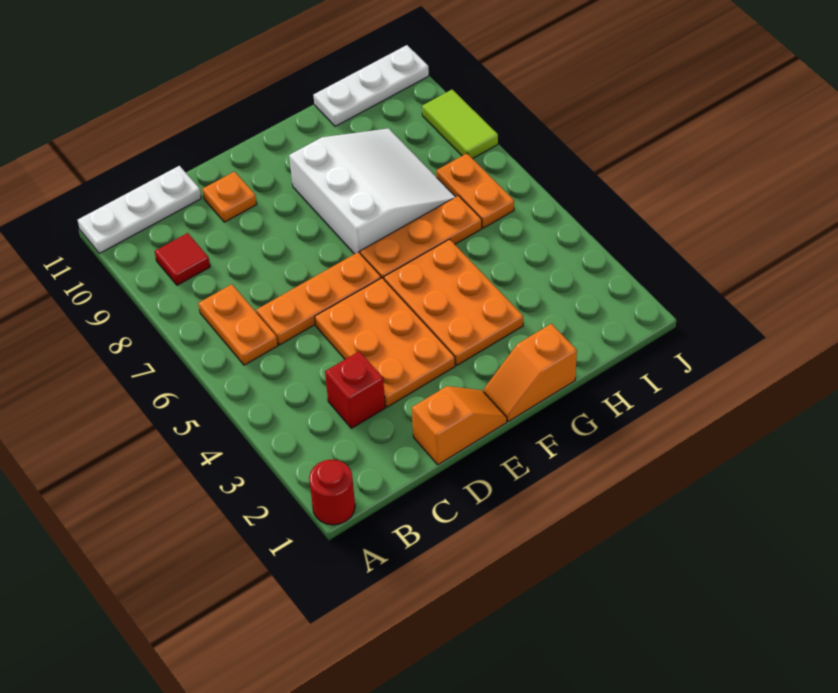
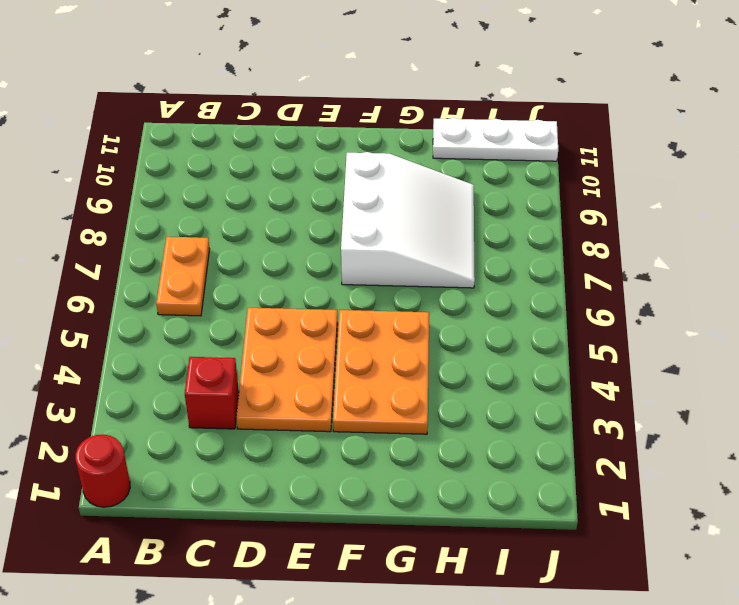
none -> white plate A11:C11 level 1
none -> red tile B9 level 1
none -> orange plate C6:E6 level 1

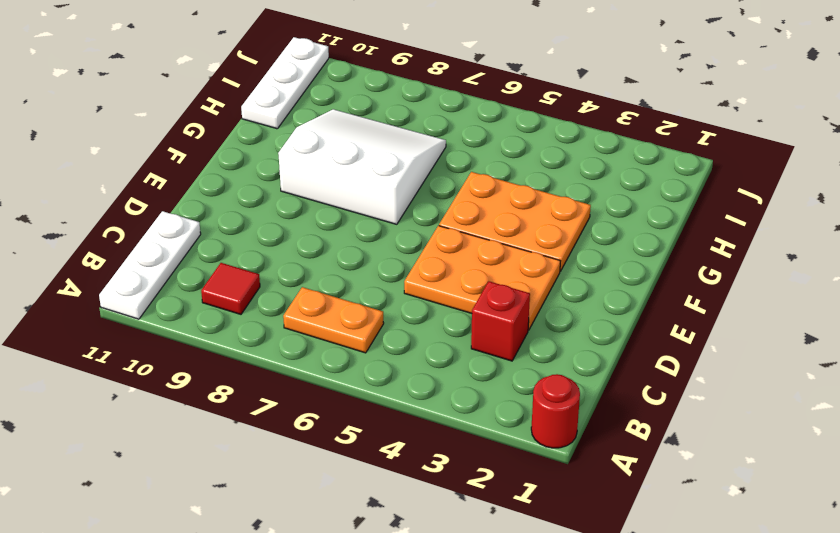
none -> orange plate C6:E6 level 1
none -> orange slope D1:E1 level 1 top D
none -> orange plate D10 level 1

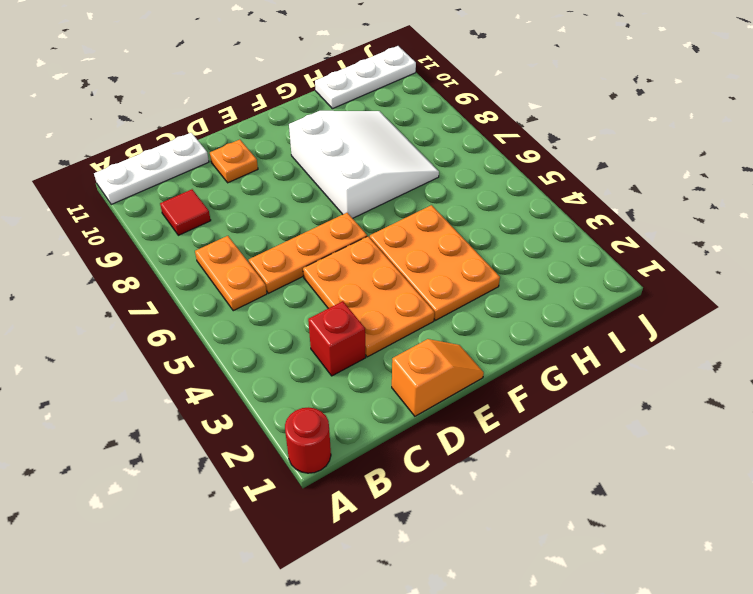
none -> orange slope F1:G1 level 1 top G
none -> orange plate F6:H6 level 1
none -> orange plate I6:I7 level 1

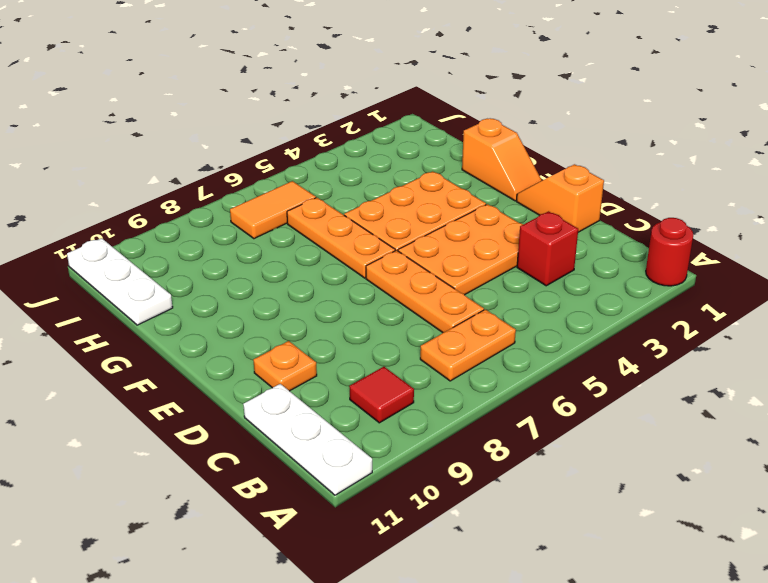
orange tile I6:I7 level 1 -> orange plate I6:I7 level 1
none -> white slope F7:H9 level 1 top F
none -> lime tile J8:J9 level 1

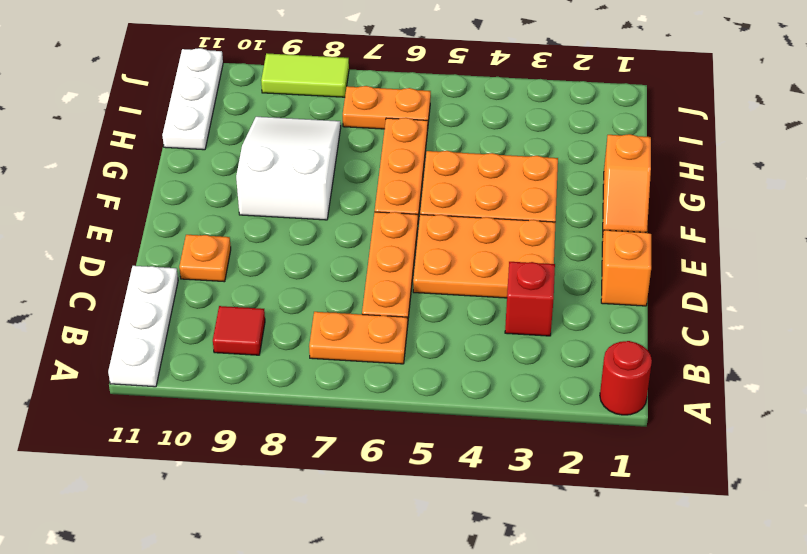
white slope F8:H9 level 1 top F -> white slope F7:H9 level 1 top F

